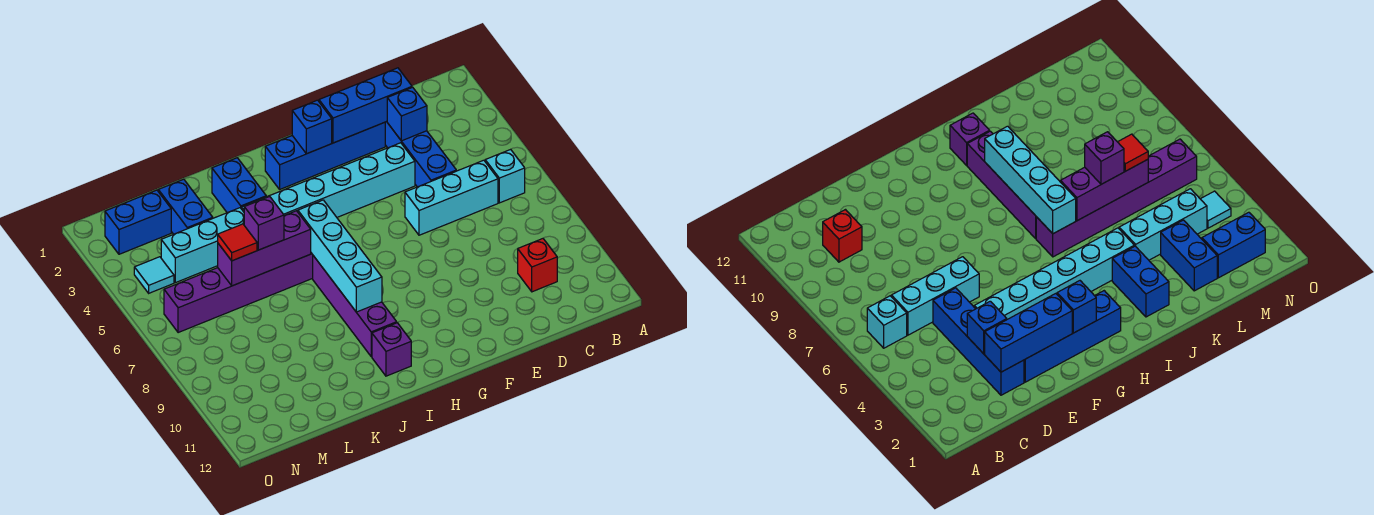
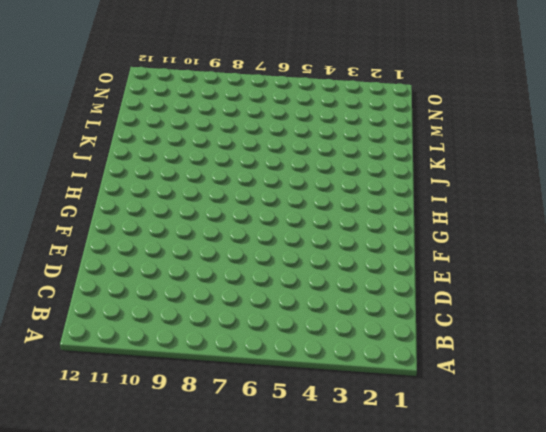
none -> cyan brick B6 level 1
none -> cyan brick C6:E6 level 1
none -> red brick C10 level 1

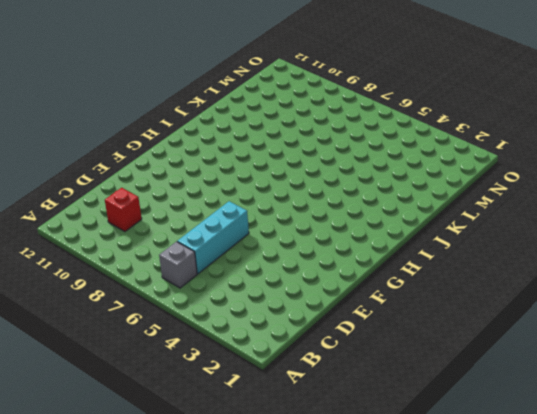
grey brick B6 level 1 -> cyan brick B6 level 1
none -> blue brick D2:D5 level 1
none -> blue brick E2:H2 level 1
none -> cyan brick E4:J4 level 1

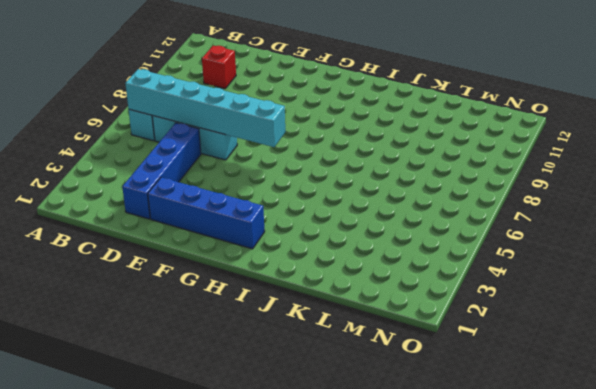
cyan brick B6:G6 level 2 -> cyan brick E4:J4 level 1
none -> purple brick I6:N6 level 1
none -> purple brick I7:I10 level 1
none -> purple brick I11 level 1

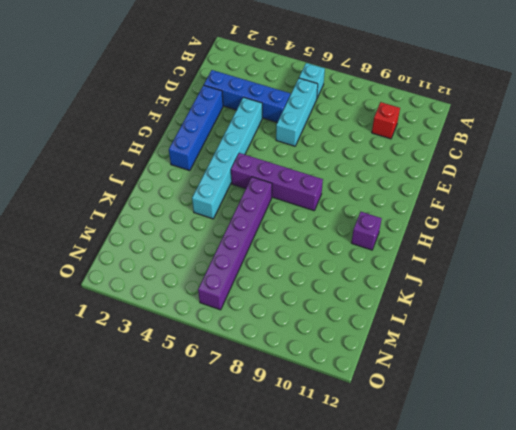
purple brick H5:H8 level 1 -> purple brick I7:I10 level 1
none -> blue brick J2:J3 level 1
none -> cyan brick K4:M4 level 1
none -> blue brick L2:L3 level 1

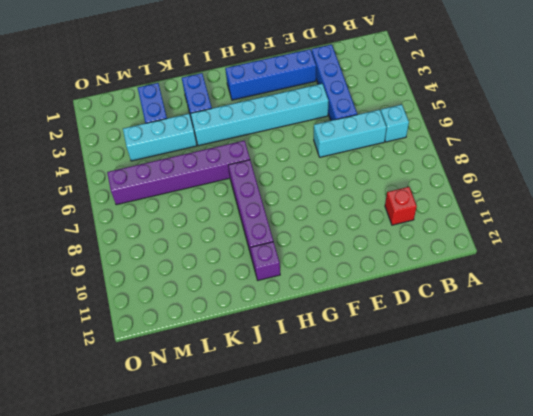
none -> blue brick M2:N2 level 1
none -> cyan tile N4 level 1
none -> blue brick D2:F2 level 2

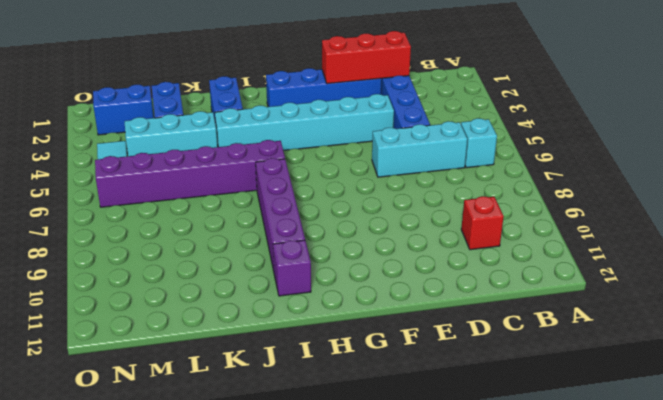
red brick D2:F2 level 2 -> blue brick D2:F2 level 2
none -> blue brick D3 level 2
none -> blue brick G2 level 2
none -> cyan brick I6:I9 level 2

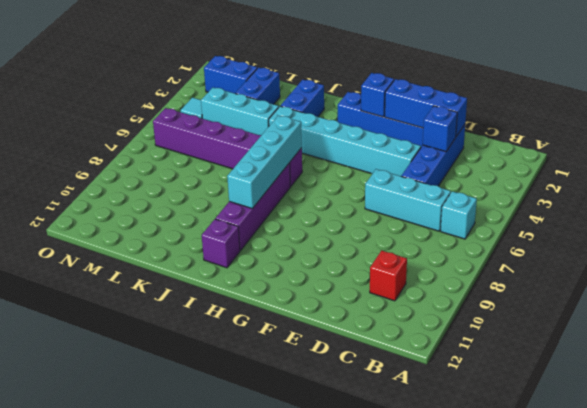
none -> purple brick J6:L6 level 2
none -> purple brick K6 level 3
none -> red tile L6 level 3

